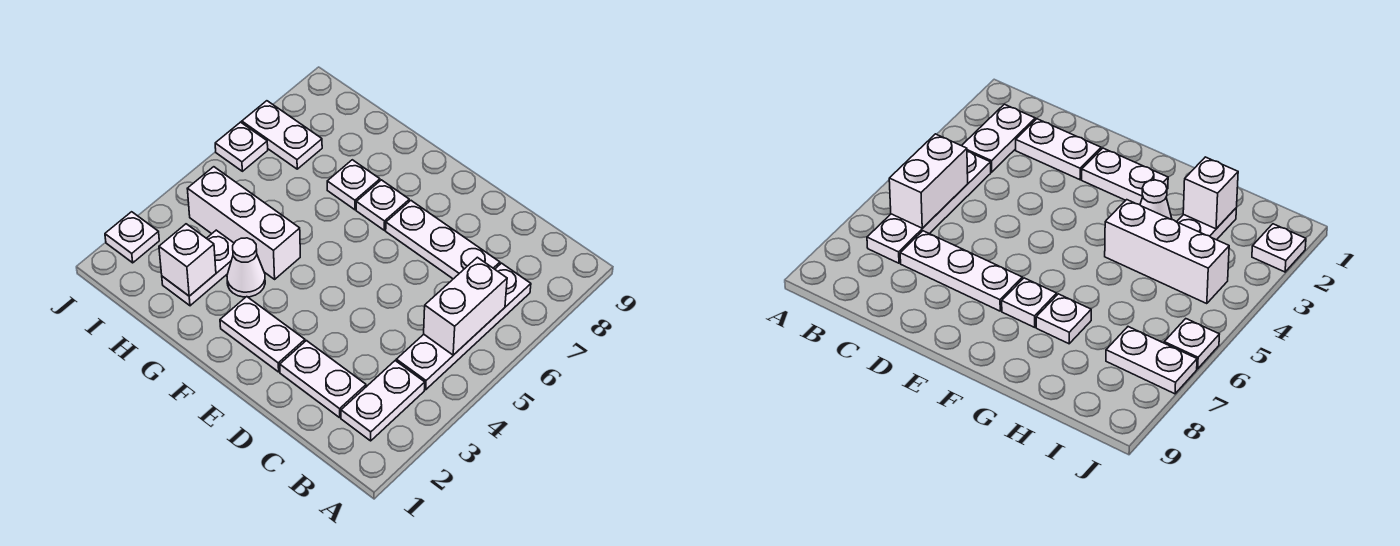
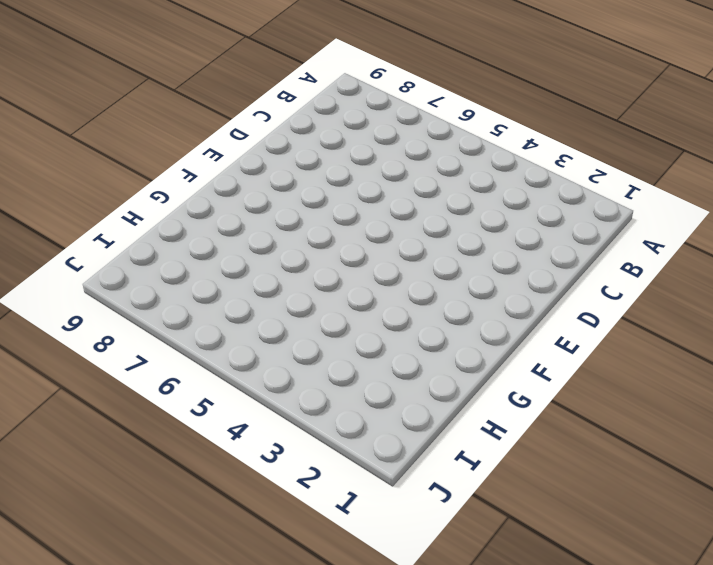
none -> white plate B2:B3 level 1
none -> white plate B4:B7 level 1
none -> white plate C2:D2 level 1

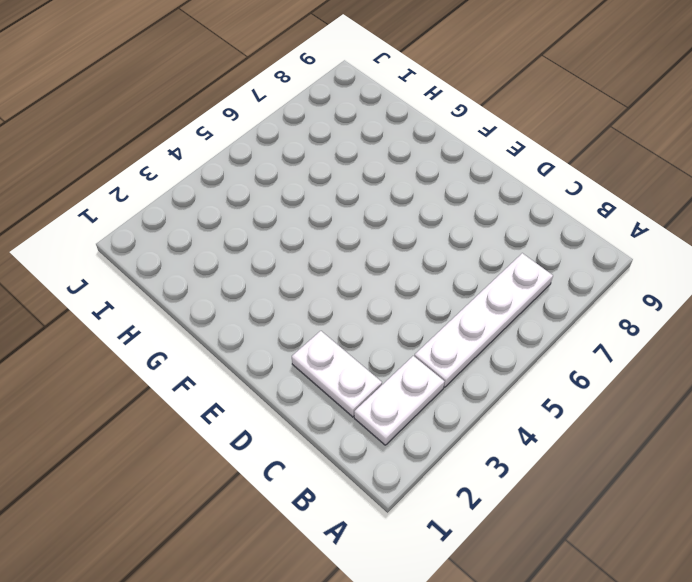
none -> white plate C7:E7 level 1
none -> white plate E2:F2 level 1
none -> white plate F7 level 1

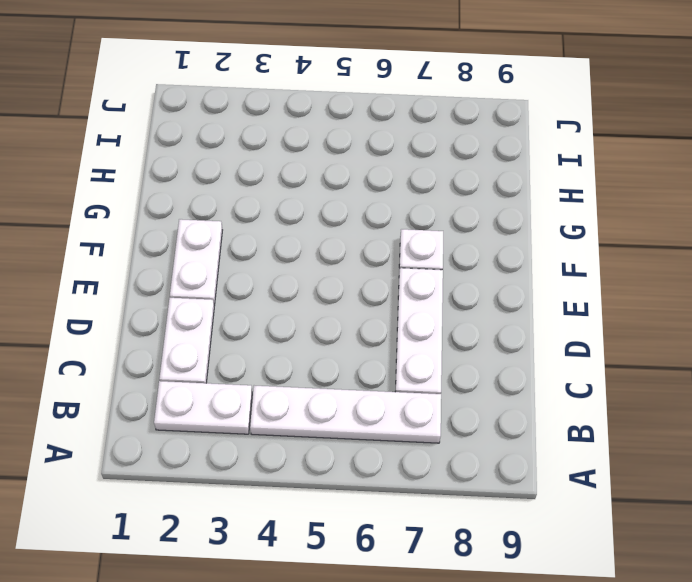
none -> white cone G3 level 1
none -> white brick G4:I4 level 1
none -> white plate G7 level 1

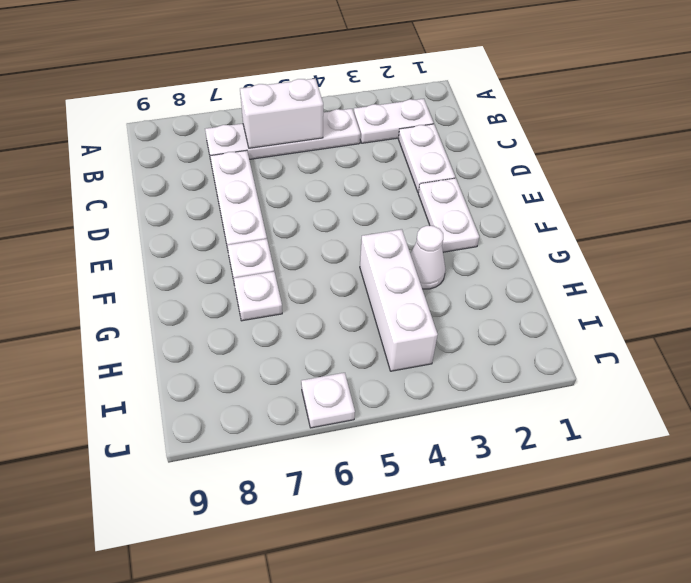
none -> white plate H2:H3 level 1
none -> white plate I7:J7 level 1
none -> white plate J2 level 1

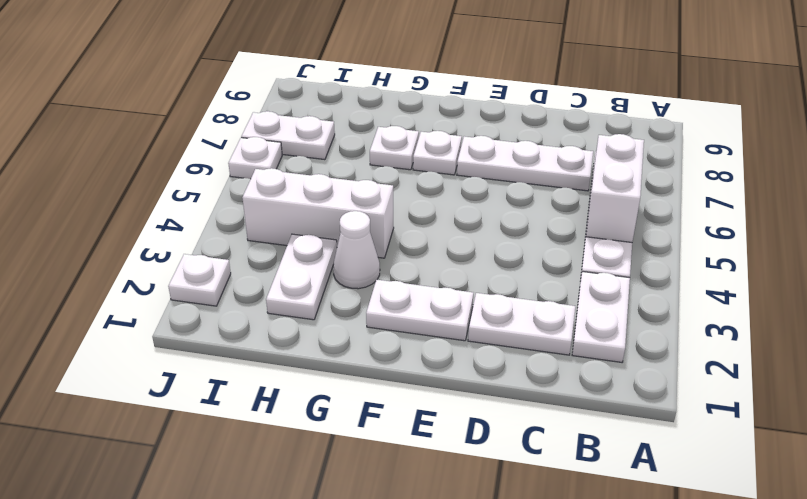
none -> white brick H2 level 2

